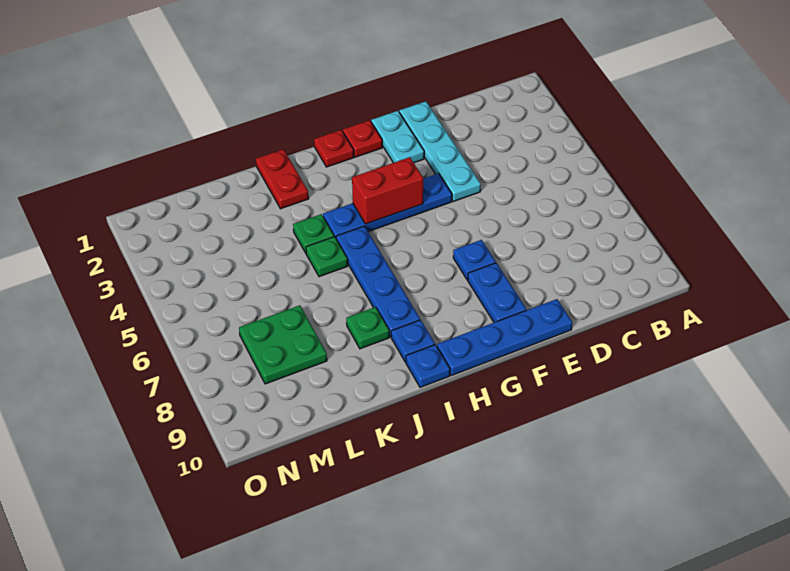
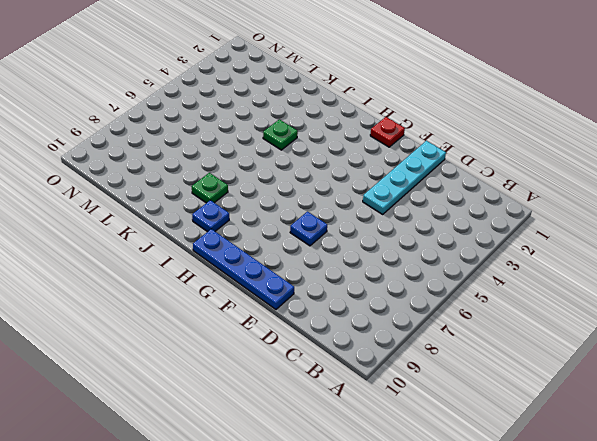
none -> cyan plate F1:F2 level 1
none -> blue plate F4:I4 level 1
none -> blue plate F8:F9 level 1

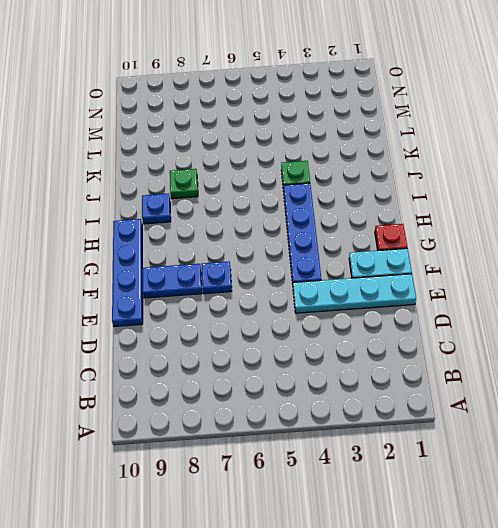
none -> red plate H1 level 1
none -> blue plate I5:I8 level 1
none -> blue plate I10 level 1

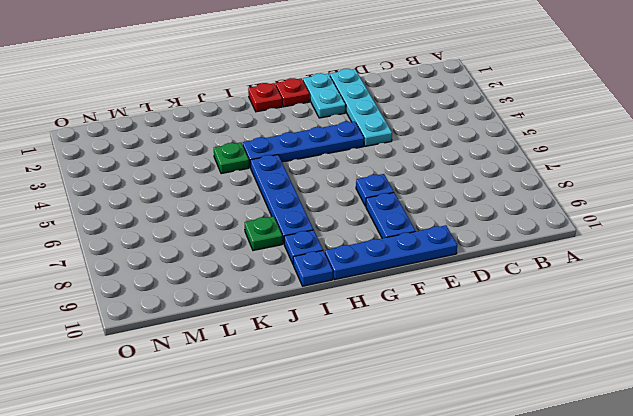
none -> red plate J1:J2 level 1
none -> green plate J5 level 1
none -> green plate L7:M8 level 1

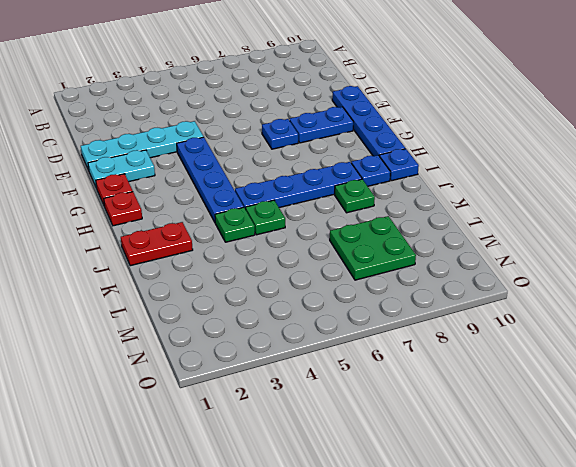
none -> red brick G4:H4 level 2

